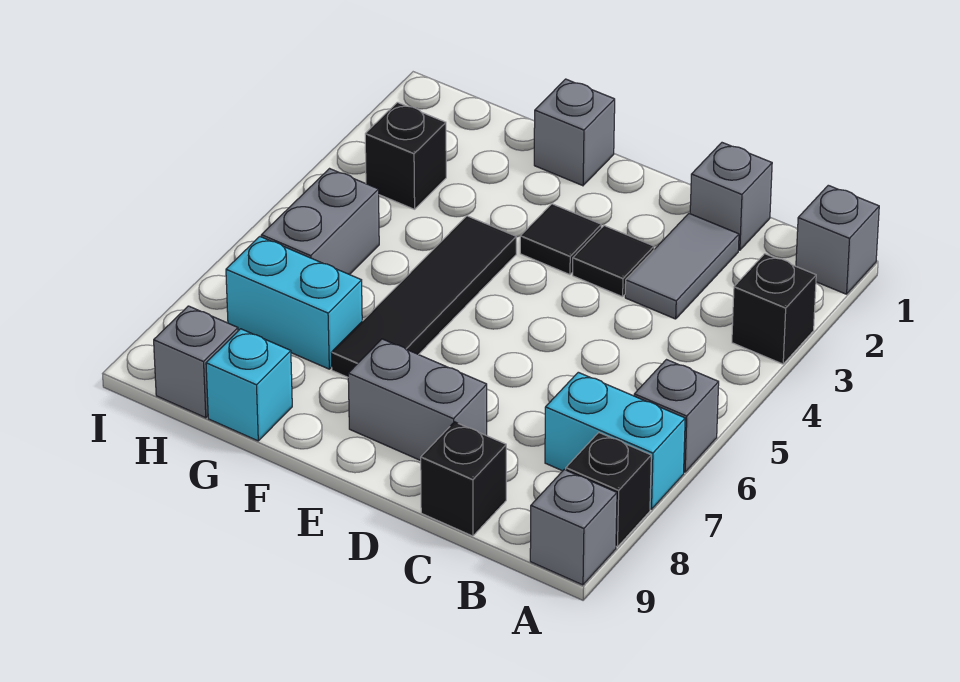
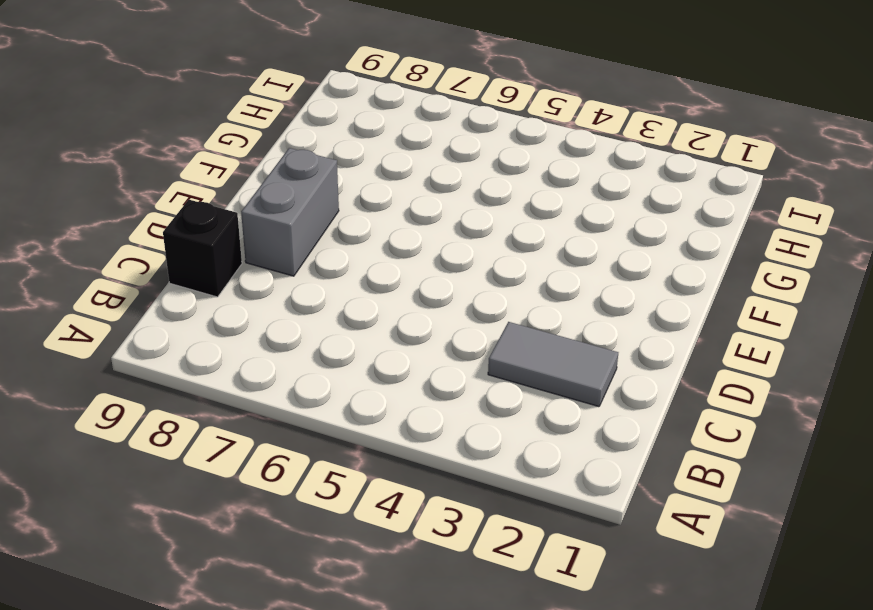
none -> grey brick A1 level 1
none -> black brick A3 level 1
none -> grey brick A6 level 1

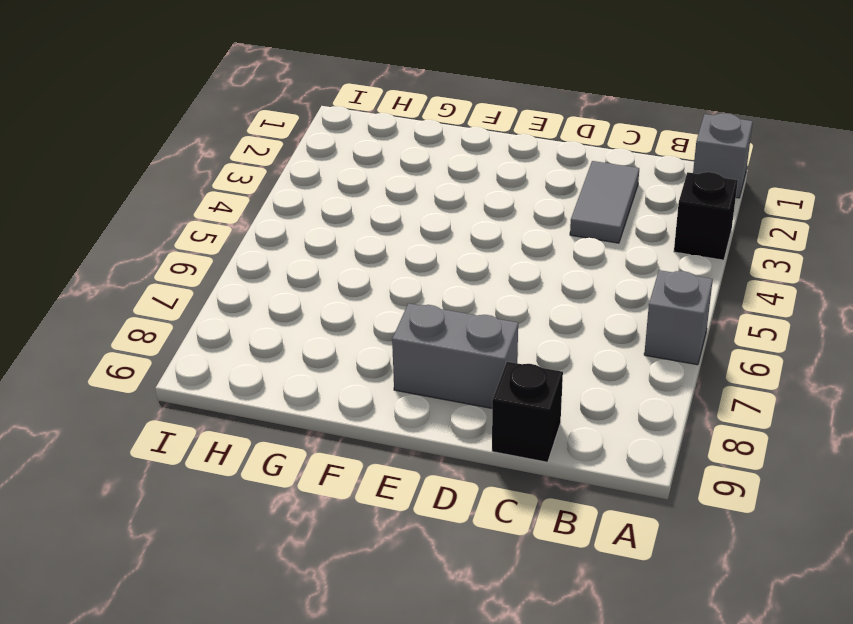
none -> cyan brick A7:B7 level 1
none -> black brick A8 level 1
none -> grey brick A9 level 1

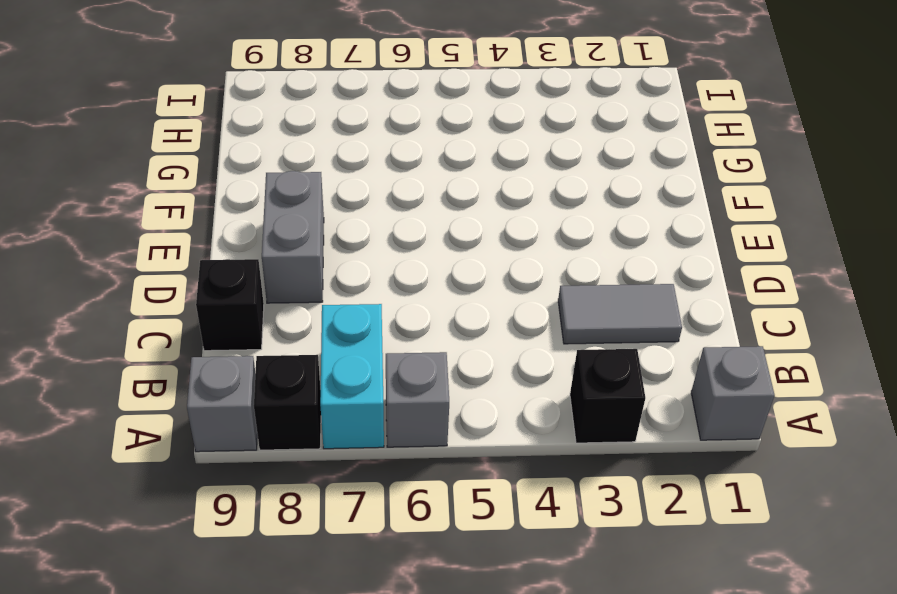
none -> grey brick C1 level 1
none -> black tile D3 level 1
none -> black tile E3 level 1

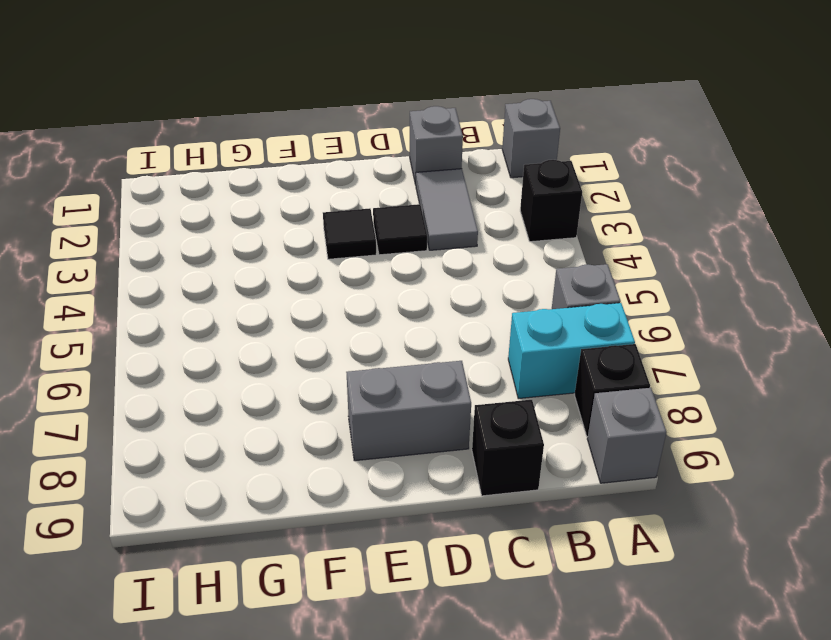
none -> grey brick F1 level 1
none -> black tile F4:F7 level 1
none -> cyan brick G7:H7 level 1

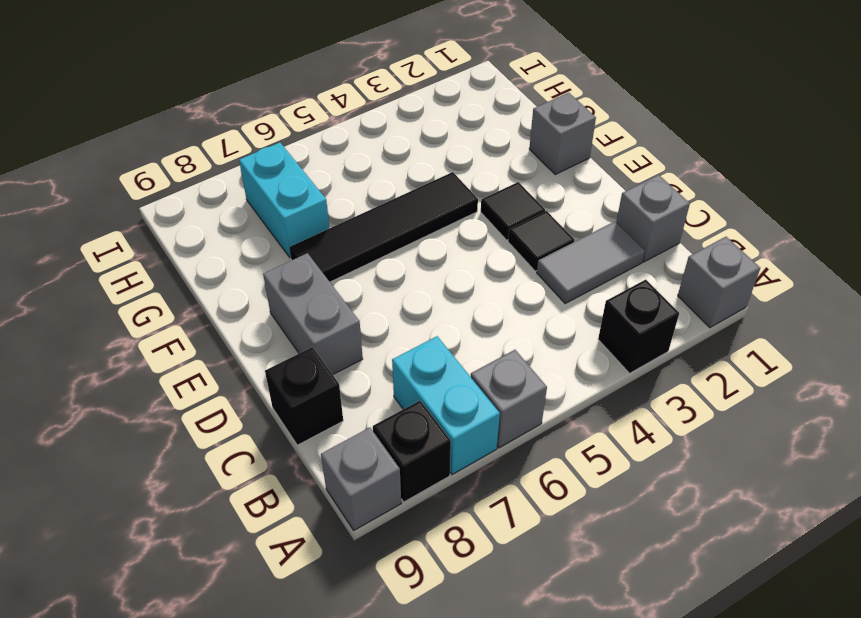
none -> cyan brick G9 level 1
none -> black brick H3 level 1
none -> grey brick H5:H6 level 1

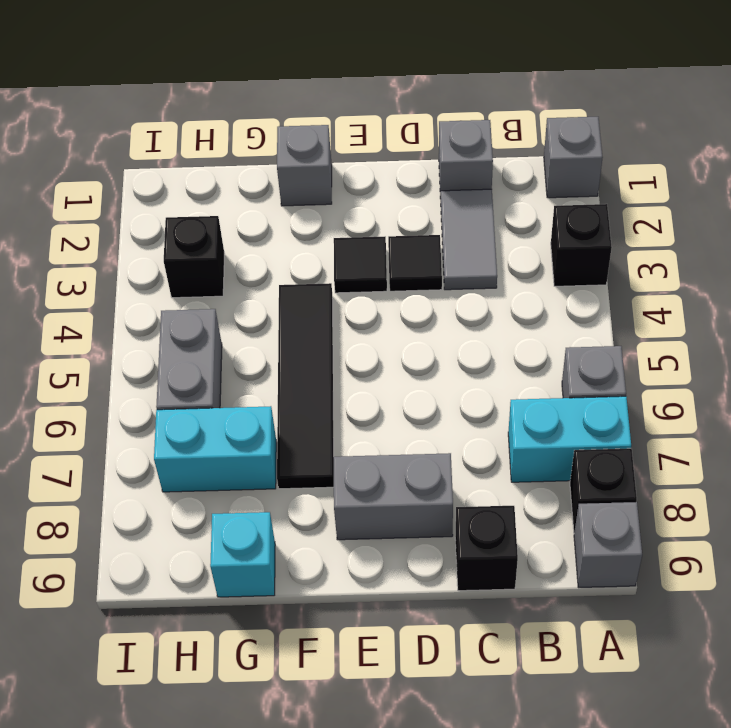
none -> grey brick H9 level 1

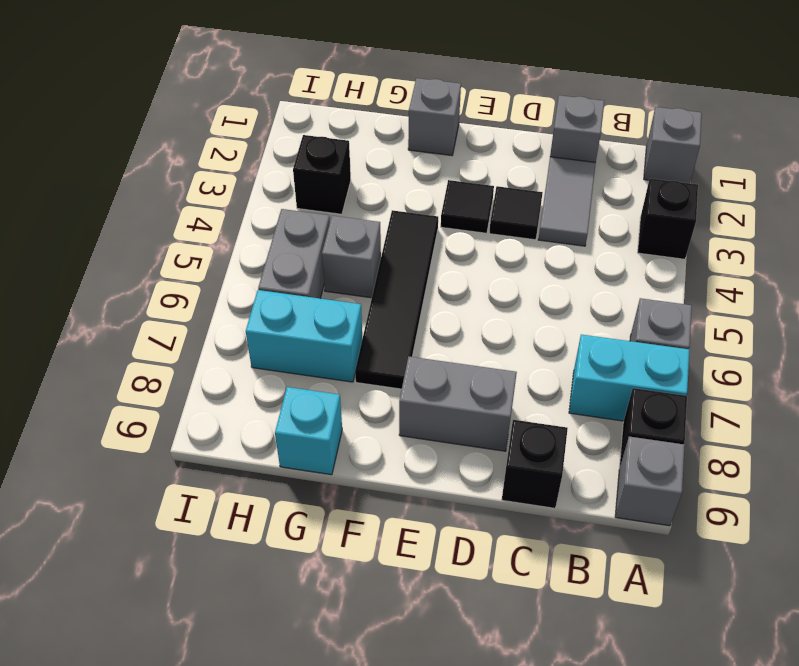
grey brick G5 level 1 -> grey brick H9 level 1

